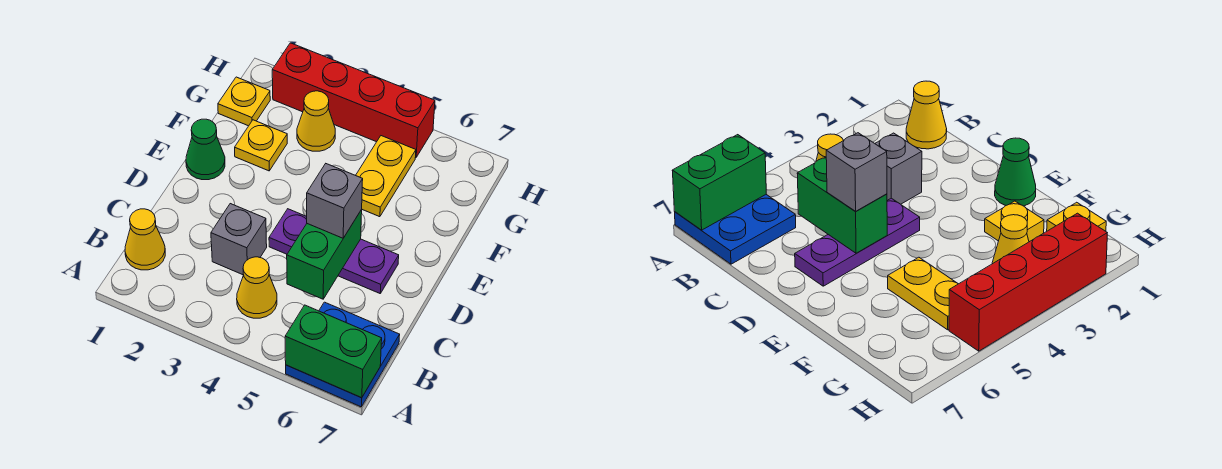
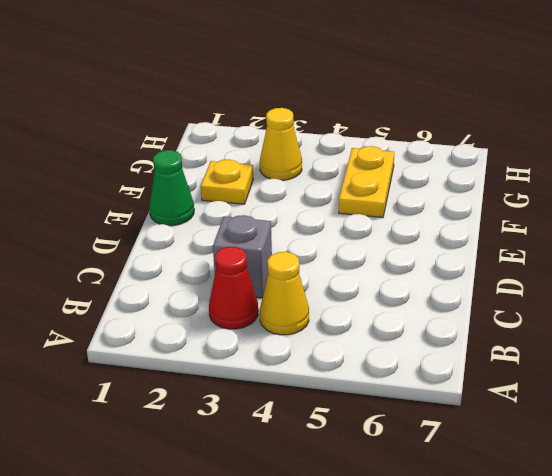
red cone B3 level 1 -> none
none -> blue plate A6:B7 level 1
none -> yellow cone B1 level 1
none -> purple plate D4:D6 level 1

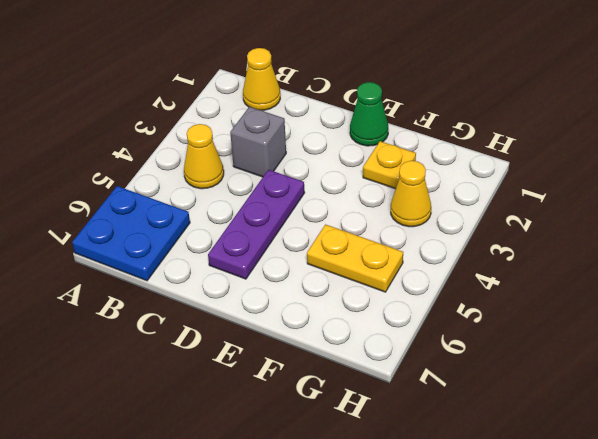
none -> yellow plate G1 level 1
none -> red brick H2:H5 level 1
none -> green brick A6:A7 level 2

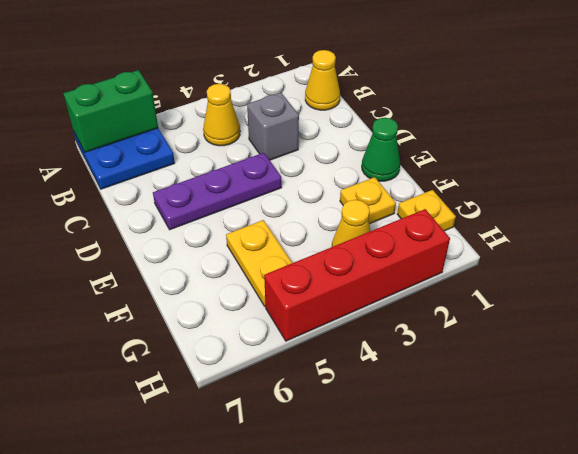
none -> green brick C5:D5 level 2
none -> grey brick D5 level 3

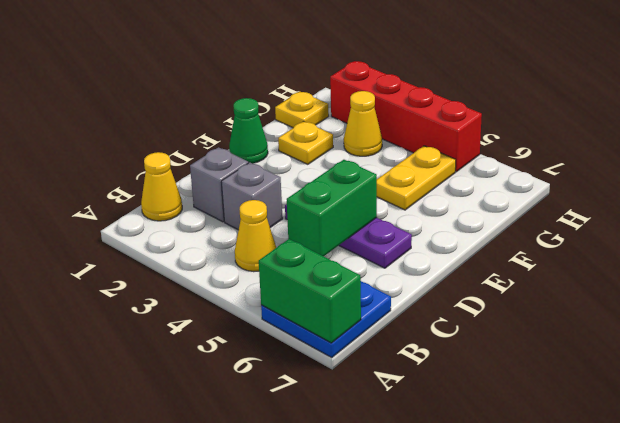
grey brick C2 level 1 -> grey brick D5 level 3

